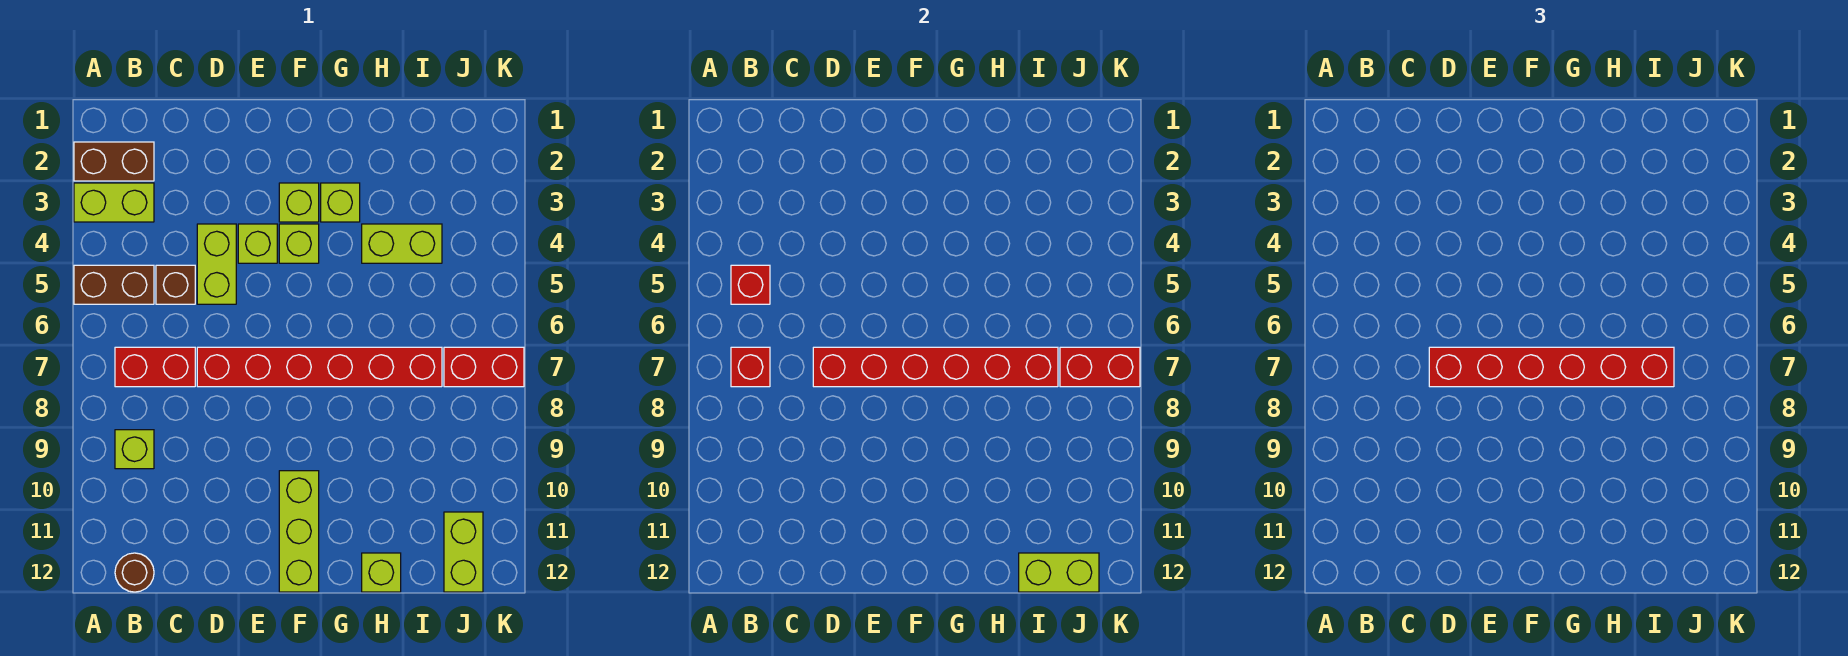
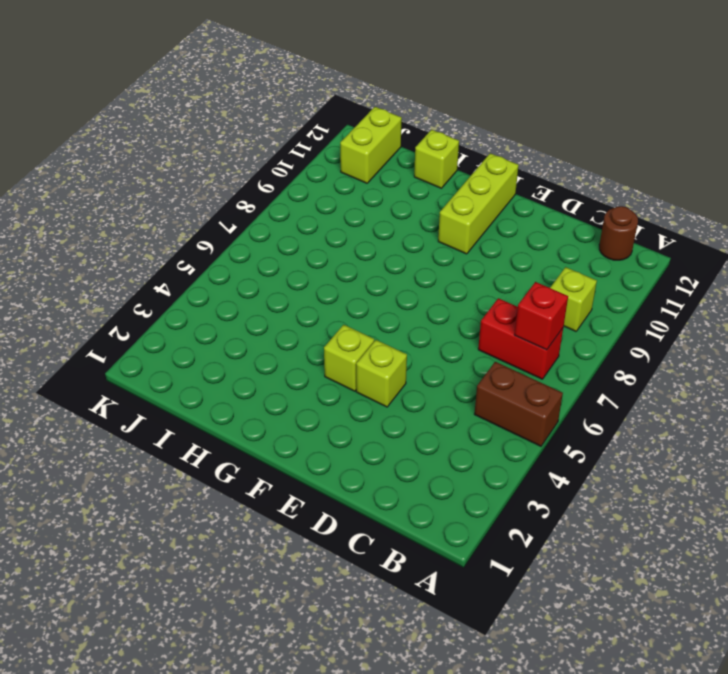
none -> brown brick A2:B2 level 1
none -> lime brick A3:B3 level 1
none -> brown brick C5 level 1

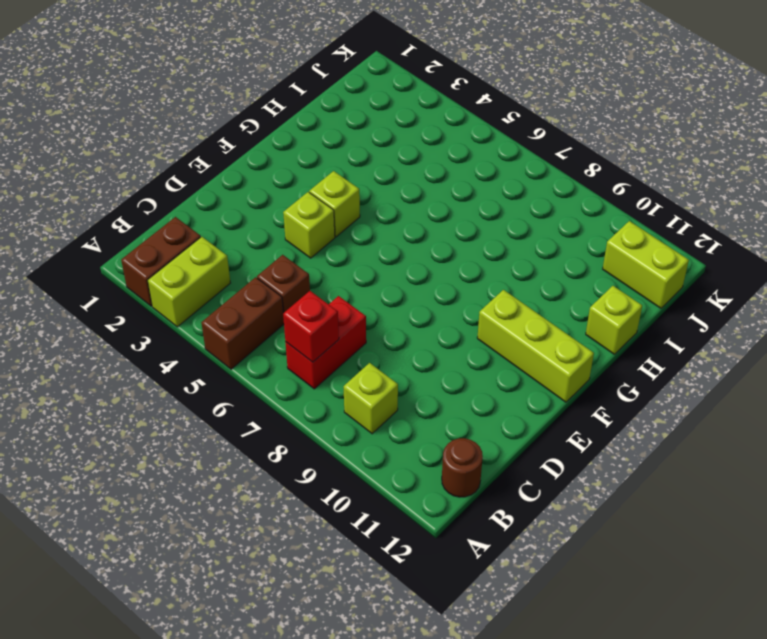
none -> lime brick D4:D5 level 1
none -> red brick D7:I7 level 1
none -> lime brick F3 level 1

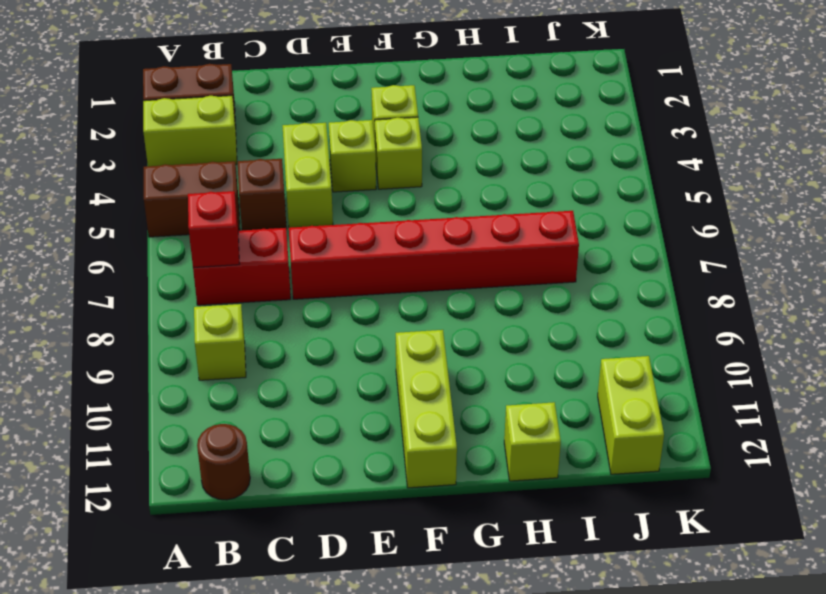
none -> lime brick G3 level 1
none -> lime brick H4:I4 level 1
none -> red brick J7:K7 level 1

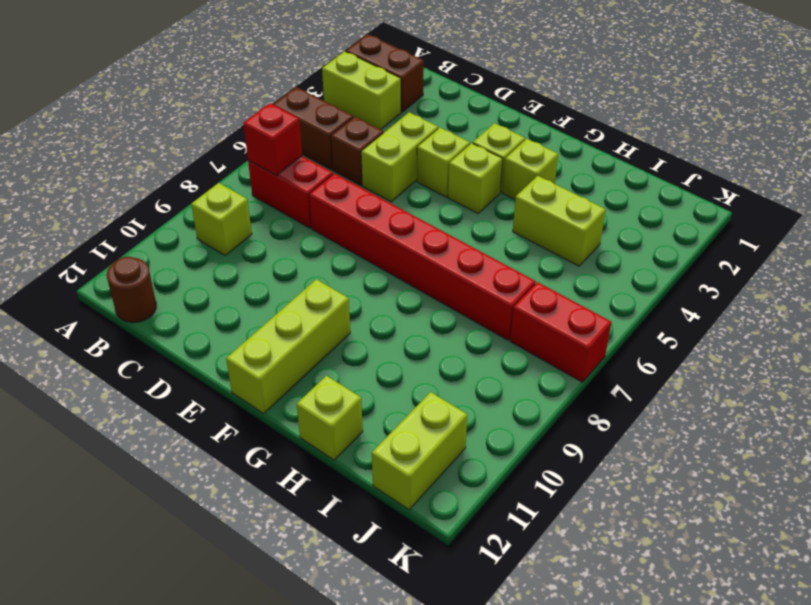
none -> red brick B5 level 2
none -> red brick D7:I7 level 2
none -> lime brick I12:J12 level 2

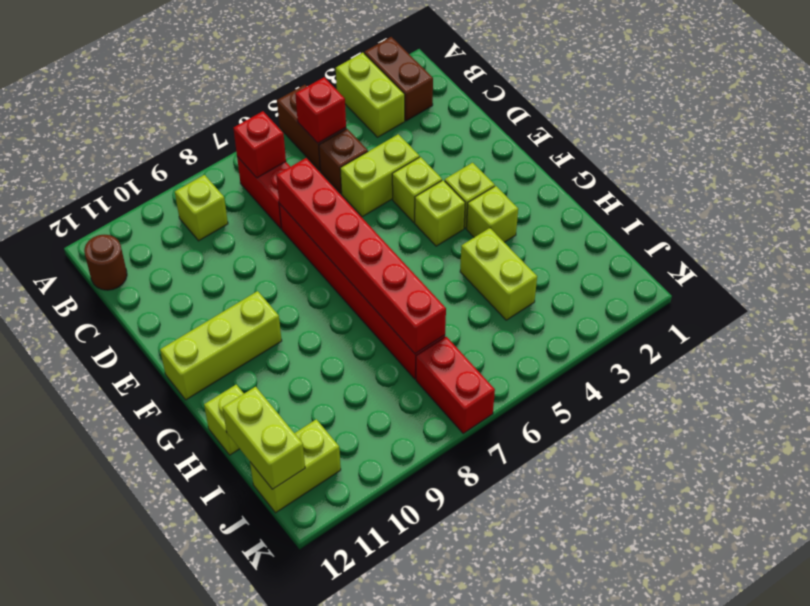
none -> red brick J7:K7 level 2
none -> red brick D7:I7 level 3

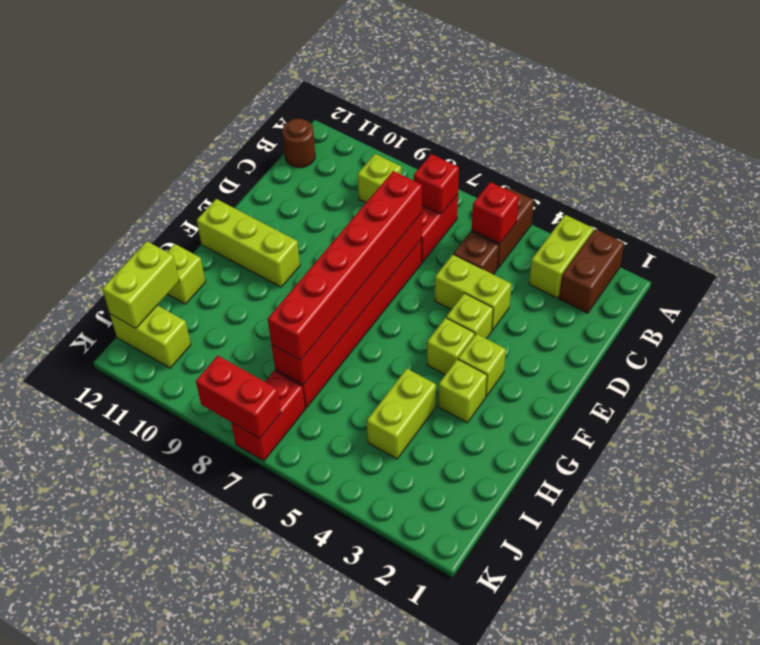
red brick K7:K8 level 2 -> red brick J7:K7 level 2

